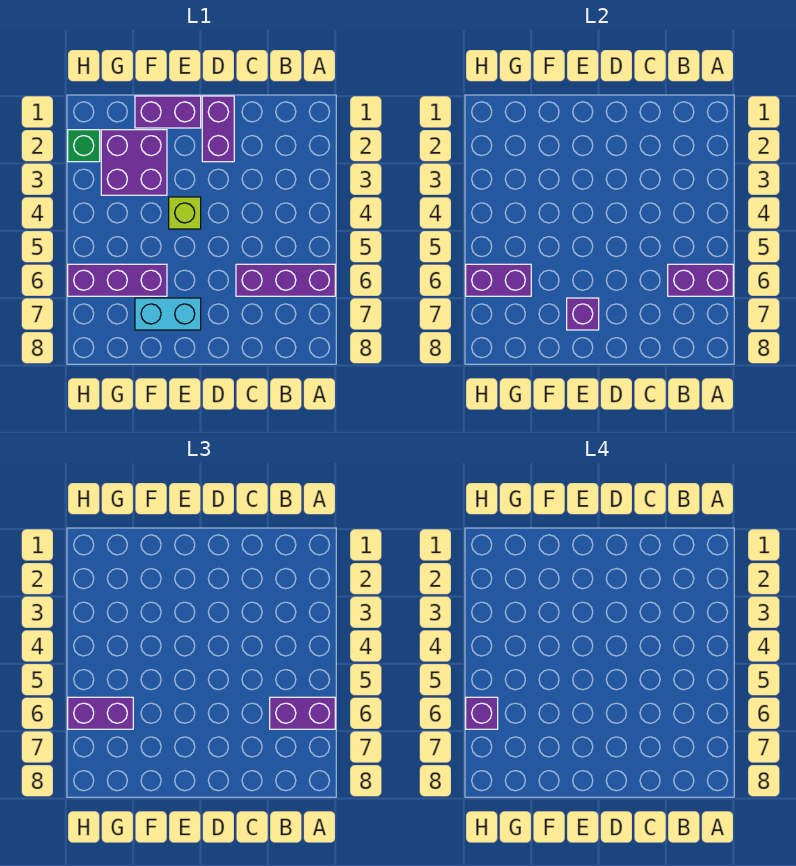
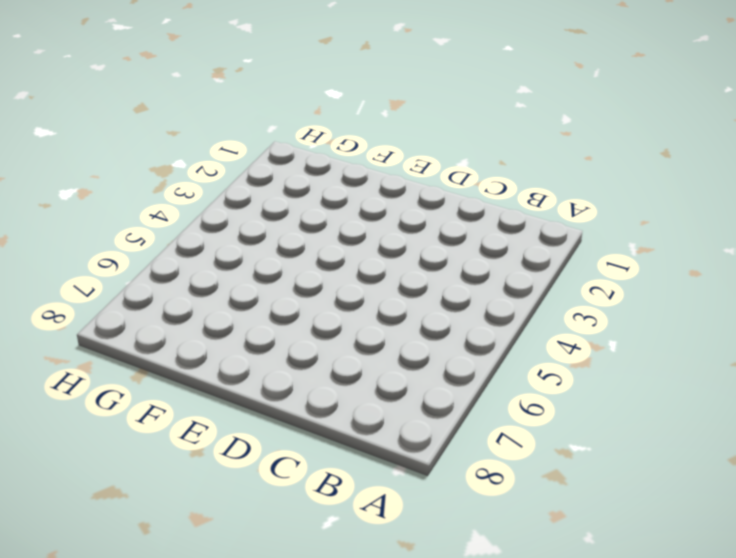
none -> purple brick A6:C6 level 1
none -> purple brick D1:D2 level 1
none -> purple brick E1:F1 level 1

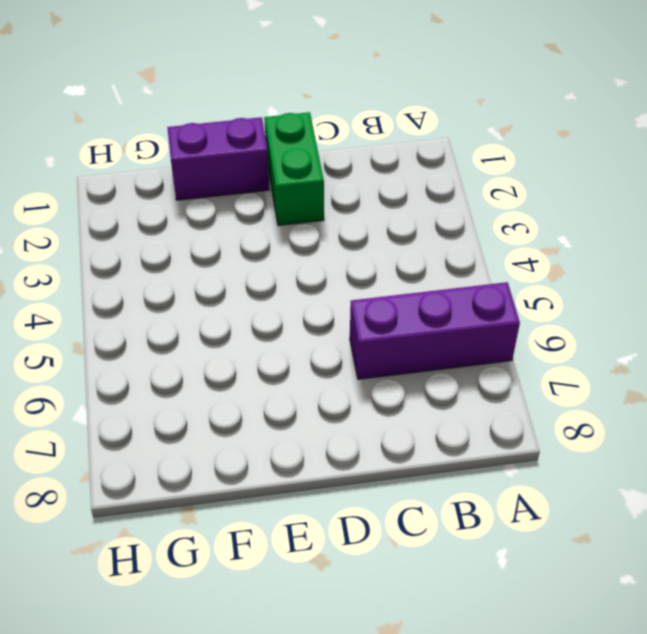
green brick D1:D2 level 1 -> purple brick D1:D2 level 1
none -> lime brick E4 level 1
none -> cyan brick E7:F7 level 1
none -> purple brick F2:G3 level 1

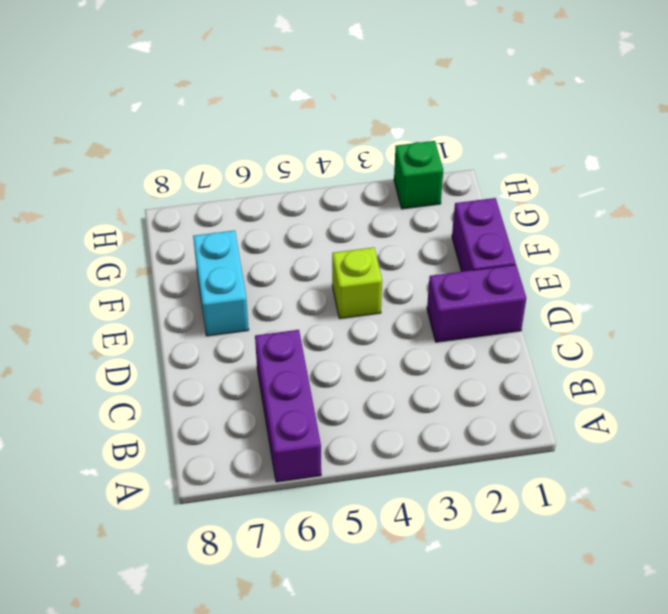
none -> purple brick F2:G3 level 1
none -> purple brick F6:H6 level 1
none -> purple brick A6:B6 level 2

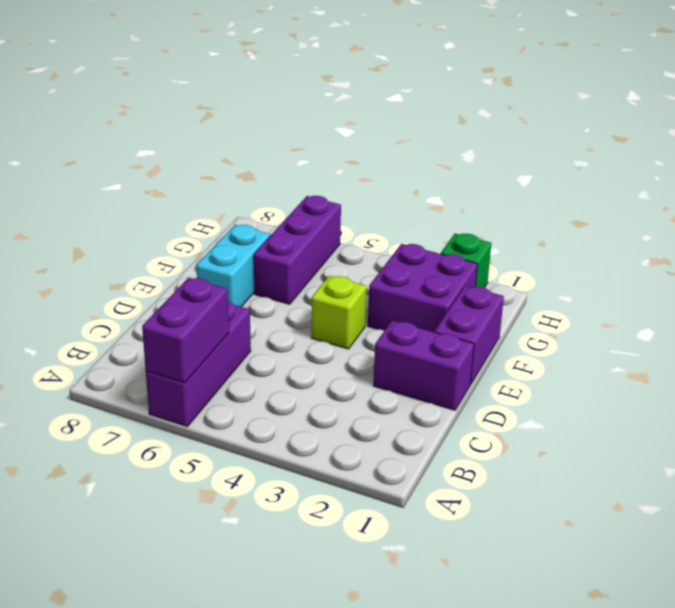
none -> purple brick E7 level 2
none -> purple brick G6:H6 level 2
none -> purple brick A6:B6 level 3

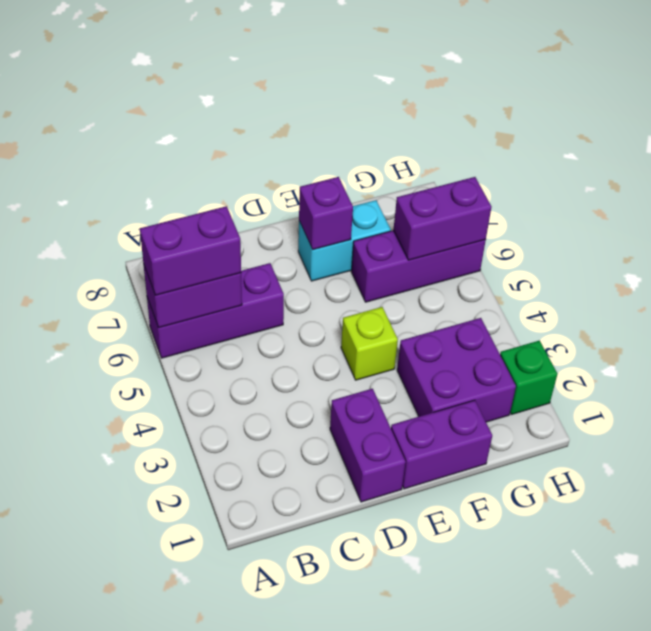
none -> purple brick G6:H6 level 3
none -> purple brick H6 level 4

